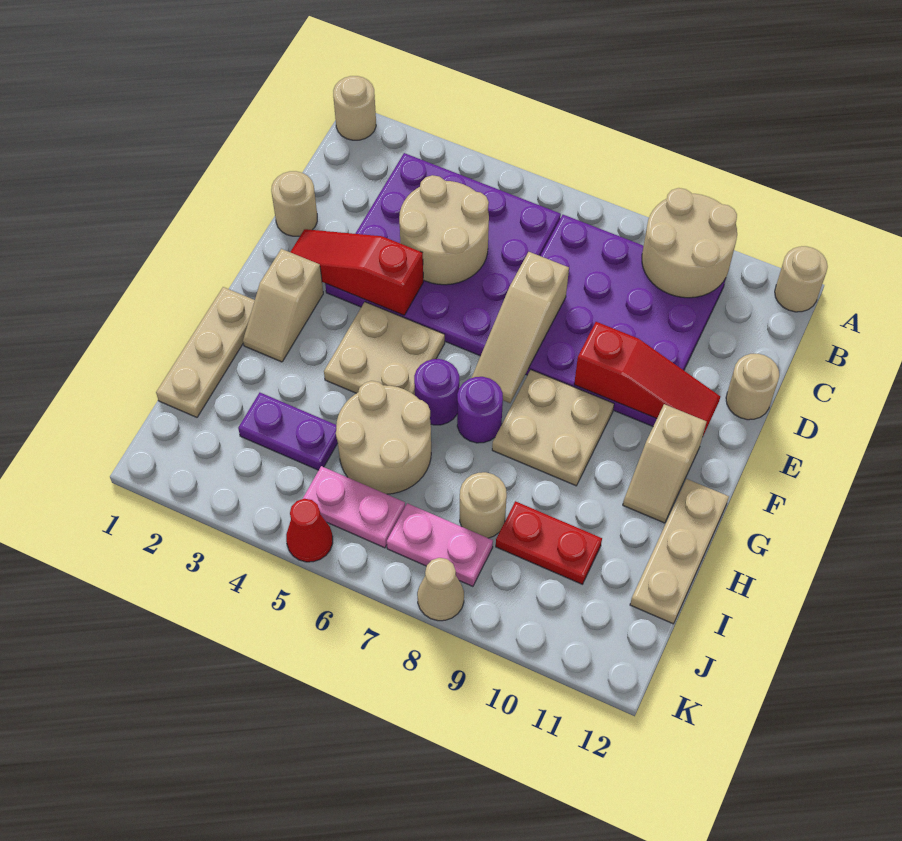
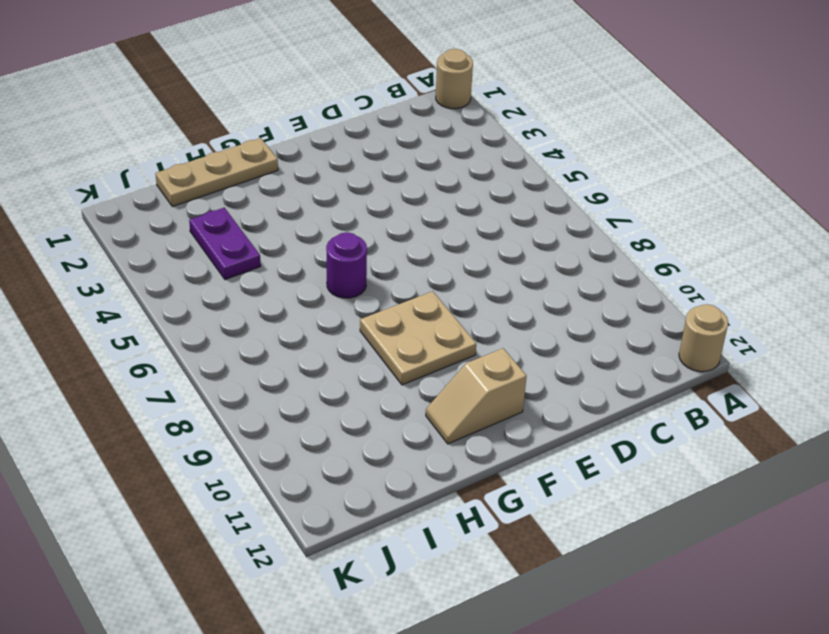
none -> purple plate B3:E6 level 1
none -> purple plate B7:E10 level 1
none -> tan round brick D1 level 1

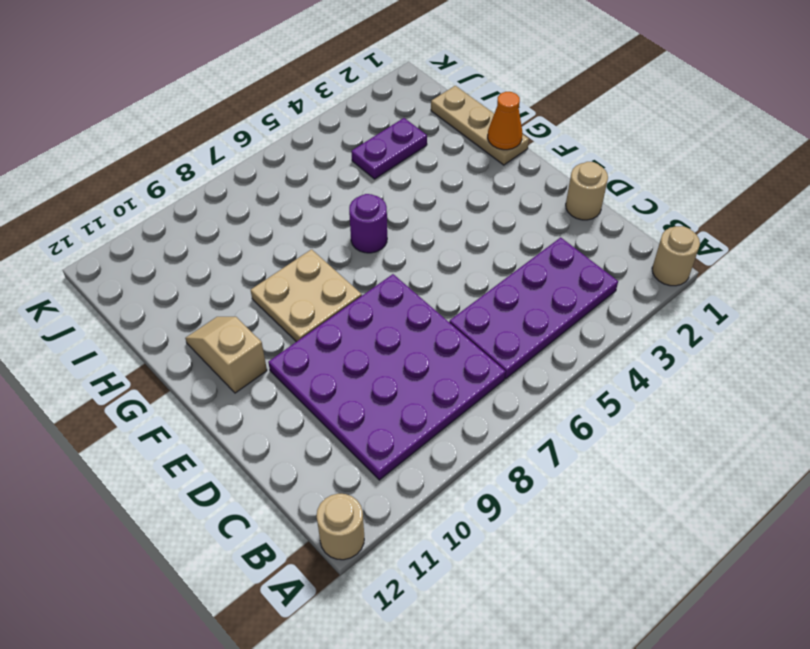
purple plate B3:C6 level 1 -> purple plate B3:E6 level 1
orange cone G1 level 2 -> none
none -> tan round brick D12 level 1
none -> tan slope F2:G2 level 1 top F
none -> tan plate F4:G5 level 1

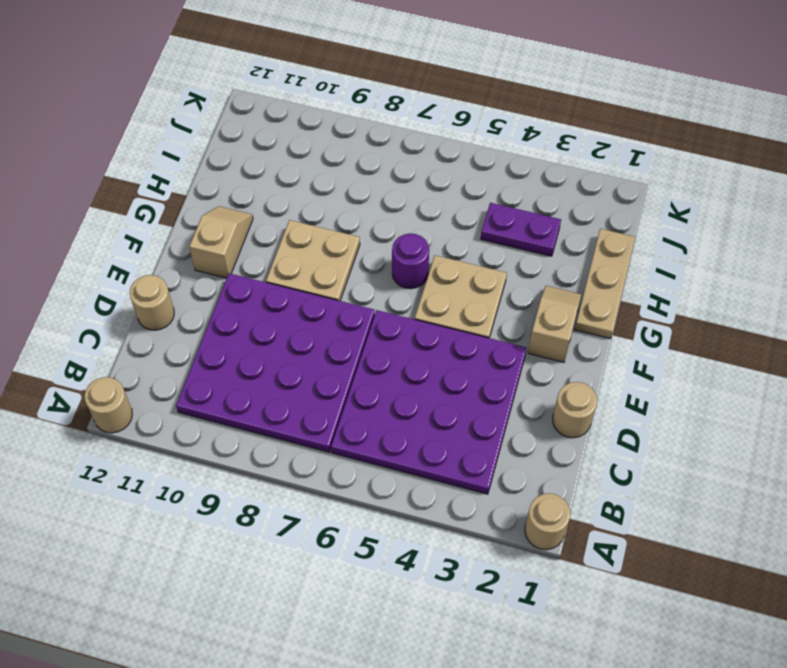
none -> purple round brick G7 level 1
none -> tan plate G12:I12 level 1
none -> tan round brick H5:I6 level 1

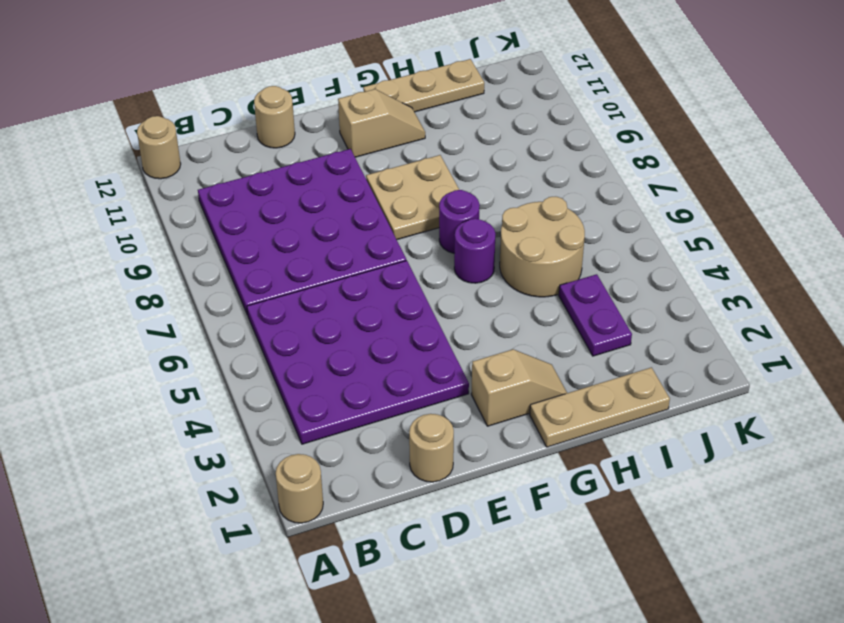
none -> tan plate F4:G5 level 1
none -> tan round brick I8 level 1
none -> red plate I9:I10 level 1

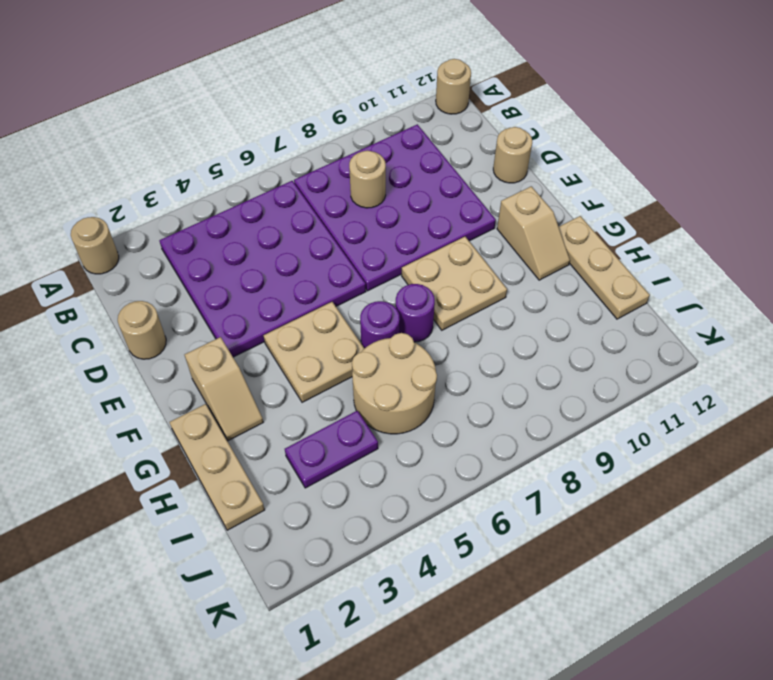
tan round brick C8 level 2 -> tan round brick I8 level 1
none -> red plate I9:I10 level 1
none -> pink plate J5:J6 level 1
none -> pink plate J7:J8 level 1

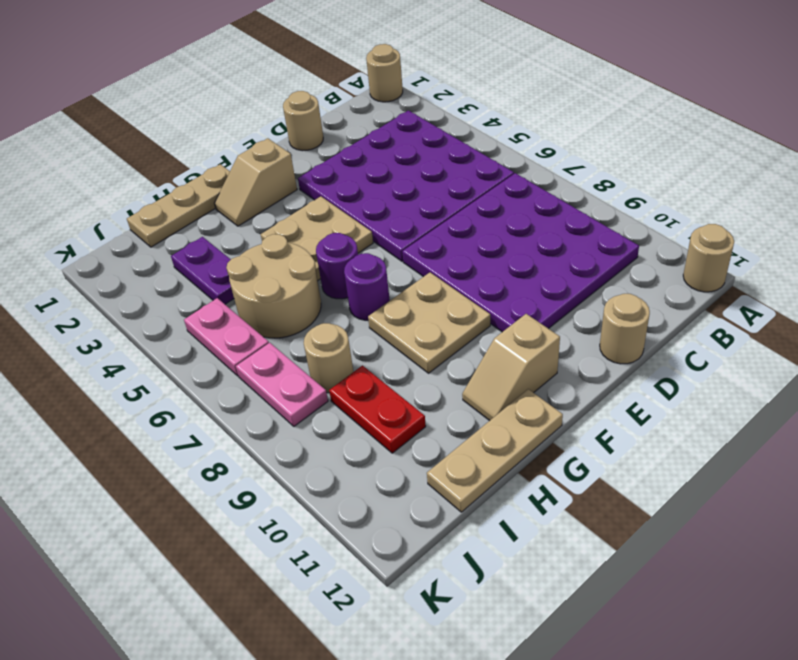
none -> red cone K5 level 1
none -> tan cone K8 level 1
none -> tan round brick A9:B10 level 2

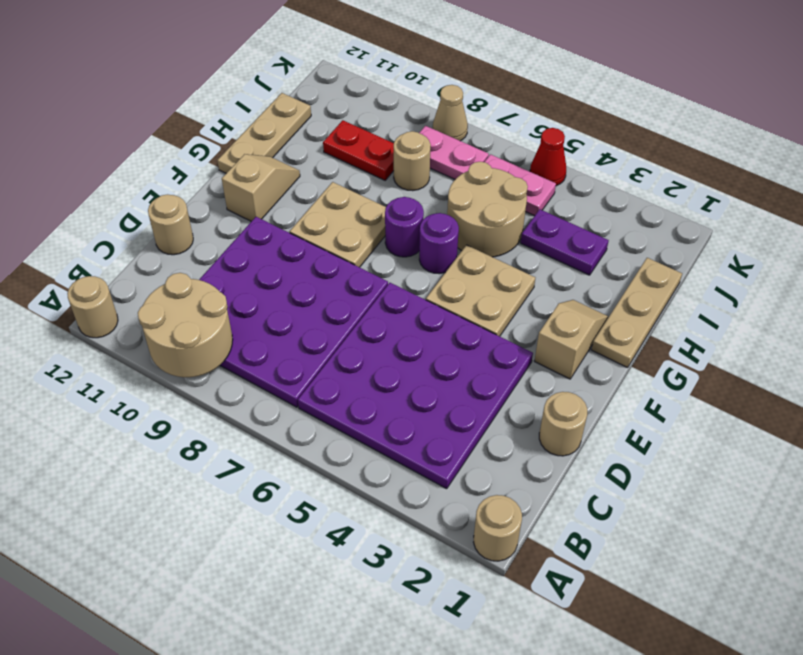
none -> tan round brick C4:D5 level 2
none -> tan slope D7:F7 level 2 top D
none -> red slope E2:E4 level 2 top 4

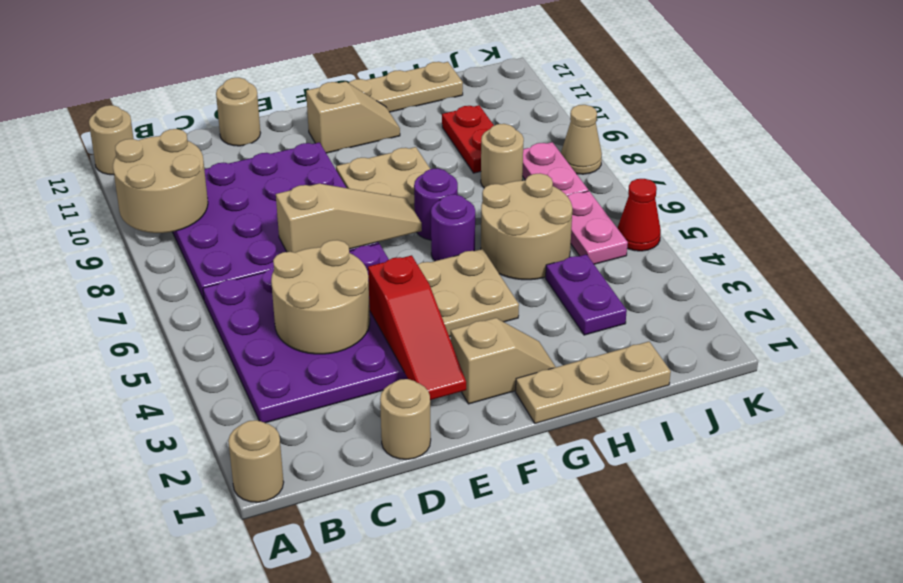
none -> red slope E9:E11 level 2 top 9

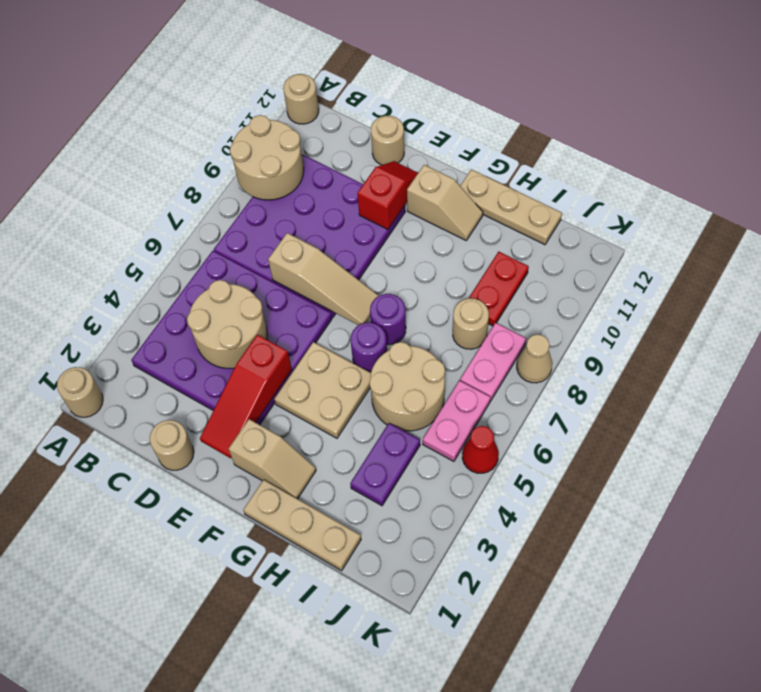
red slope E10:E11 level 2 top 10 -> red slope E9:E11 level 2 top 9
none -> tan plate F8:G9 level 1

